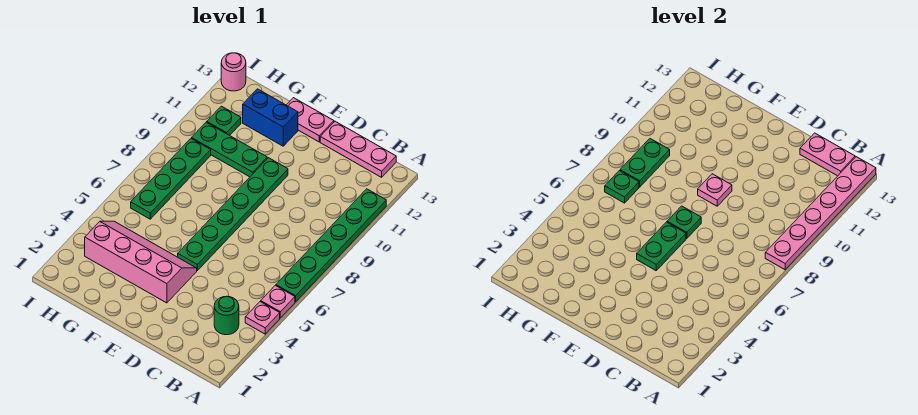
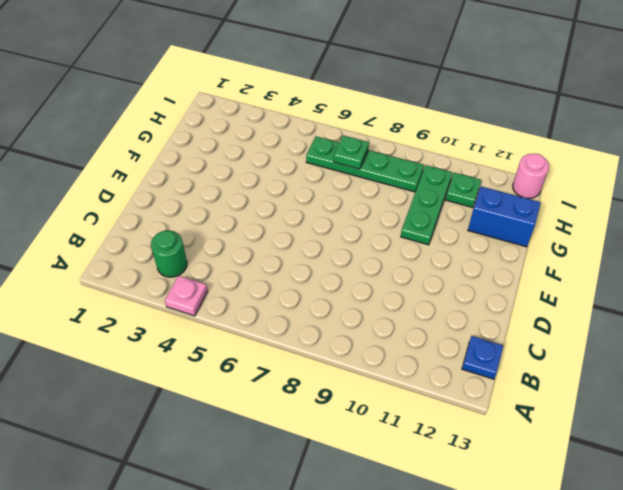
blue plate B13 level 1 -> pink plate B13:D13 level 1
blue brick G12:G13 level 1 -> blue brick F12:G12 level 1
none -> pink plate A5 level 1
none -> green plate A6:A11 level 1
none -> pink slope E3:H4 level 1 top 3

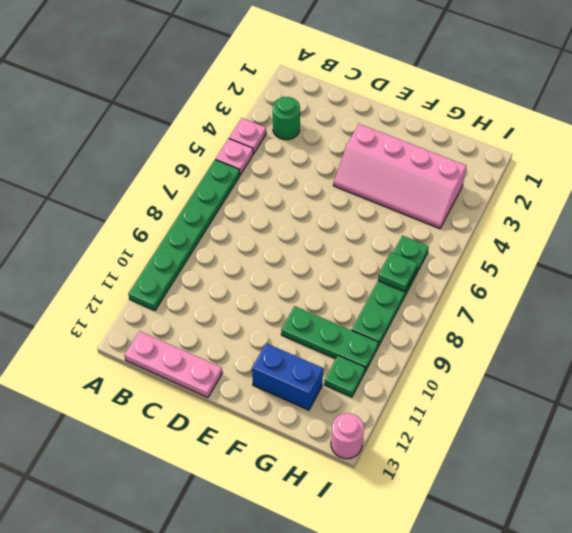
none -> green plate E5:E10 level 1
none -> pink plate E13:F13 level 1
none -> pink plate A8:A13 level 2

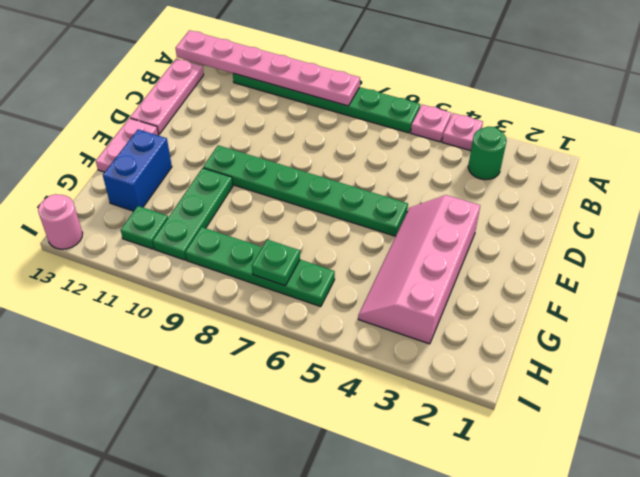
none -> pink plate B13:C13 level 2
none -> green plate E5:E6 level 2
none -> green plate E7 level 2

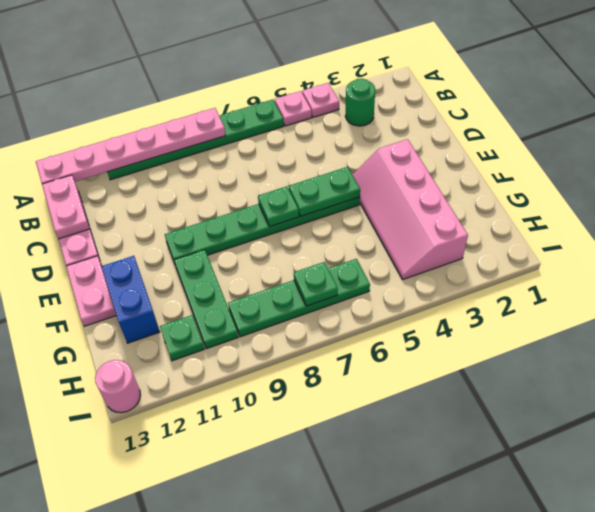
none -> pink plate E9 level 2
none -> green plate H8:H9 level 2

